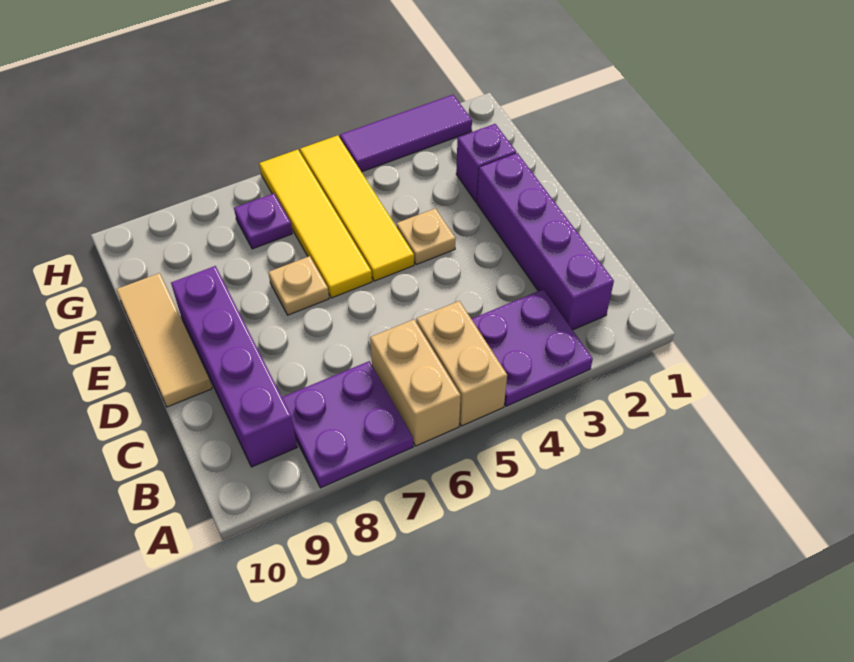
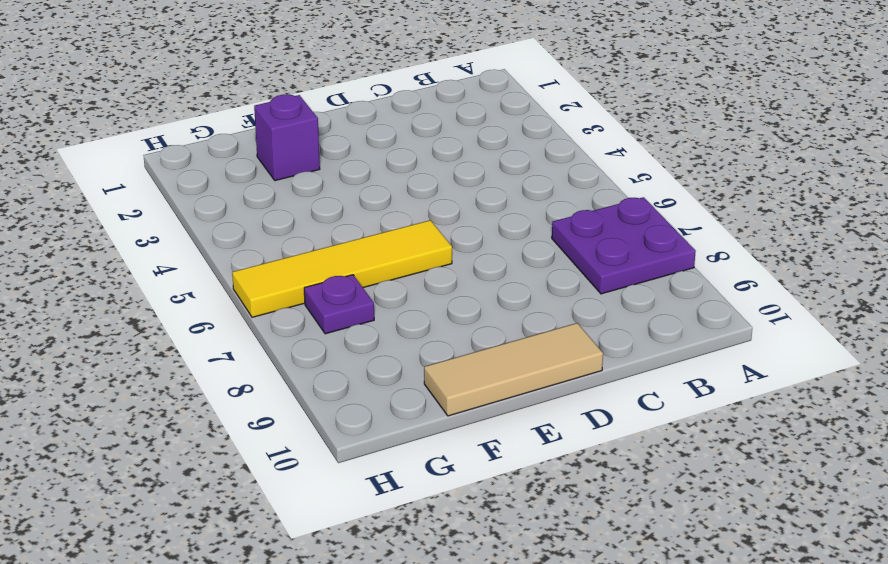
none -> purple plate A3:B4 level 1
none -> tan brick A5:B5 level 1
none -> tan brick A6:B6 level 1

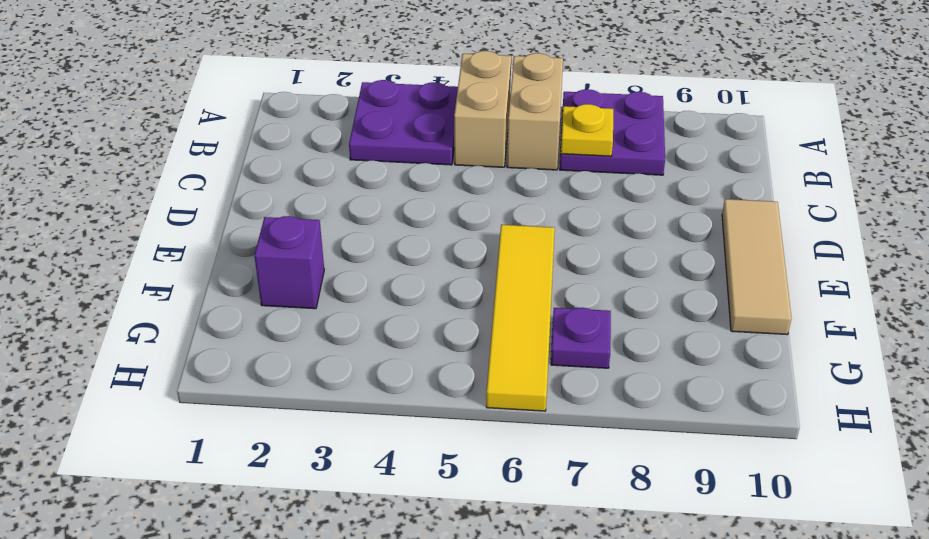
yellow plate B7 level 2 -> none
none -> purple brick B2:E2 level 1
none -> purple brick B9:E9 level 1
none -> tan plate E4 level 1

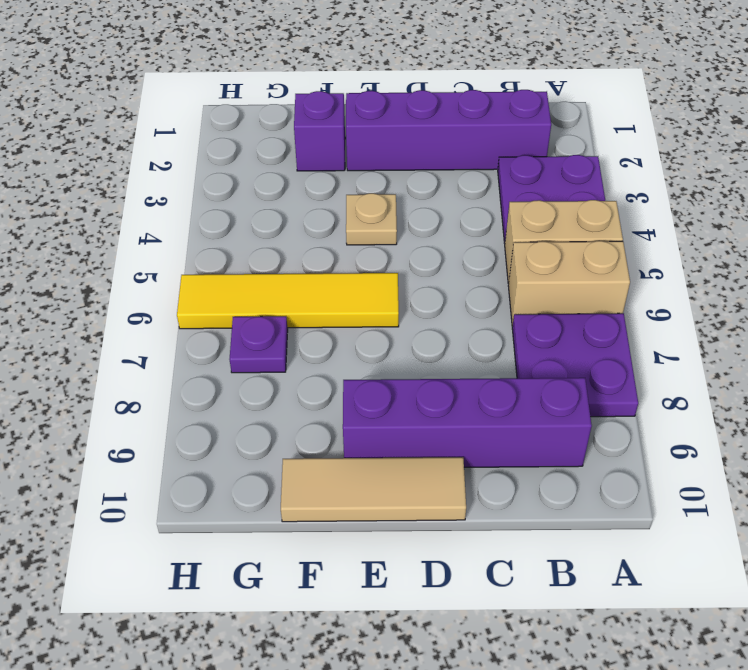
none -> yellow tile E5:H5 level 1
none -> tan plate E7 level 1
none -> purple tile H2:H4 level 1

